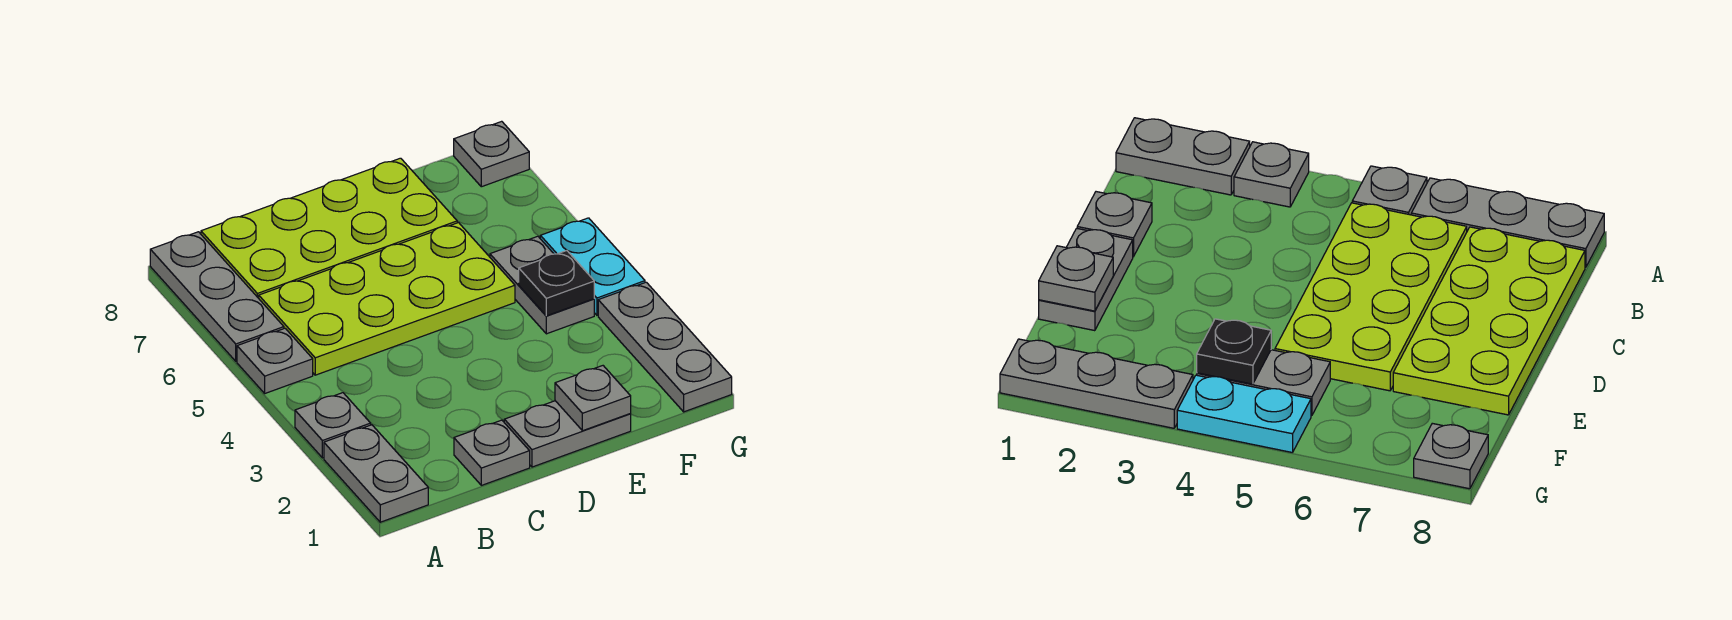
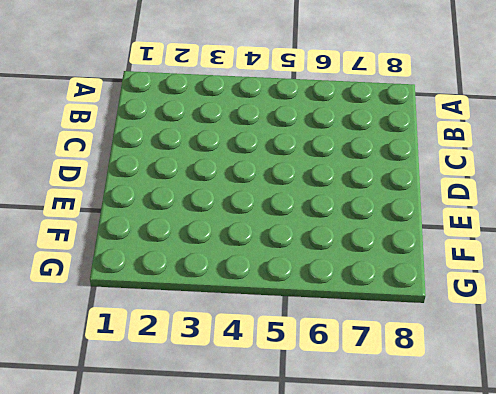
none -> grey plate A1:A2 level 1
none -> grey plate A3 level 1
none -> grey plate A5 level 1

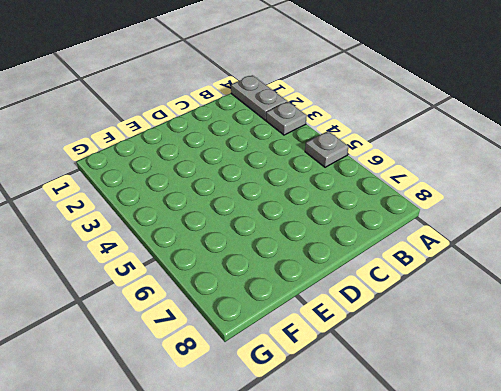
none -> grey plate A6:A8 level 1
none -> lime plate B5:E6 level 1
none -> lime plate B7:E8 level 1

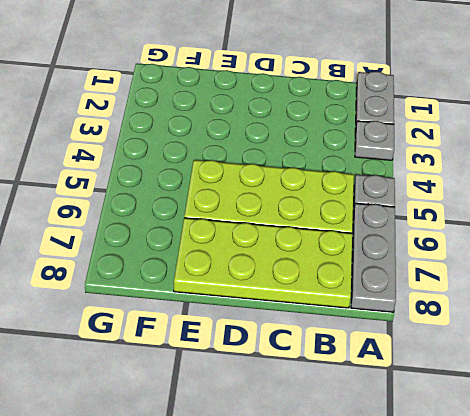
none -> grey plate C1 level 1
none -> grey plate D1:E1 level 1
none -> grey plate F4:F5 level 1

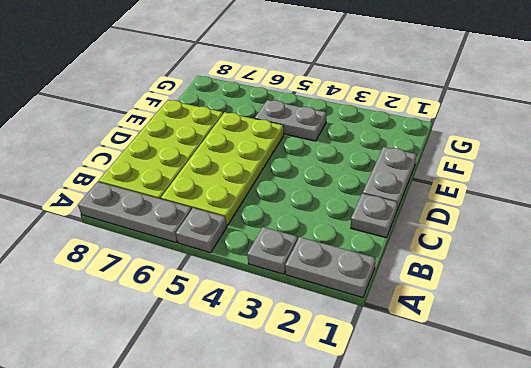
none -> grey plate G1:G3 level 1
none -> cyan plate G4:G5 level 1
none -> grey plate G8 level 1

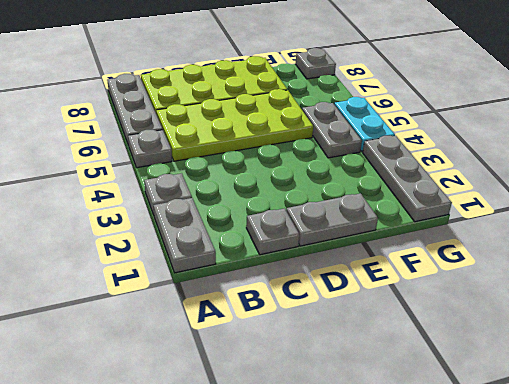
none -> grey plate E1 level 2
none -> black plate F4 level 2

